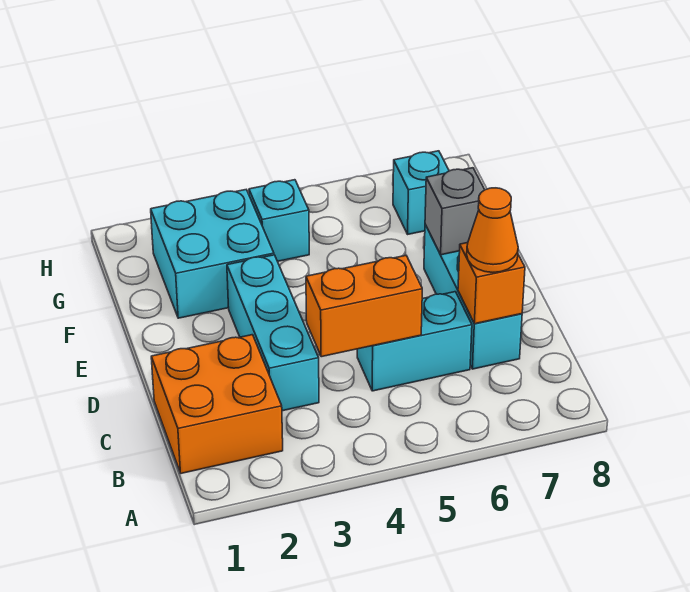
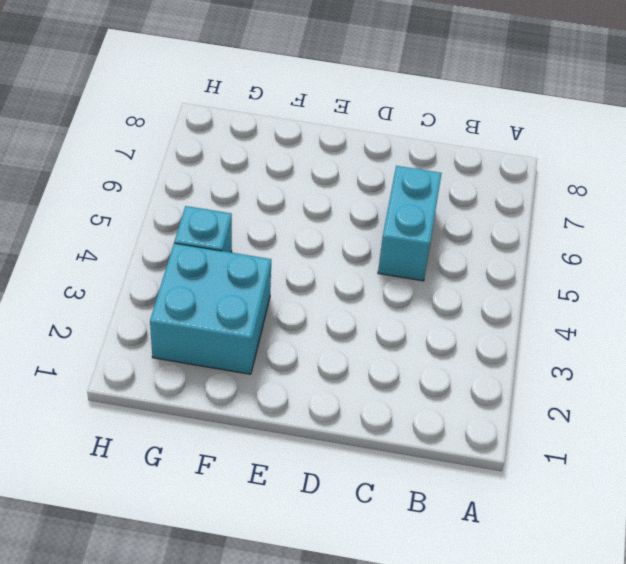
none -> orange brick B1:C2 level 1
none -> cyan brick C3:E3 level 1

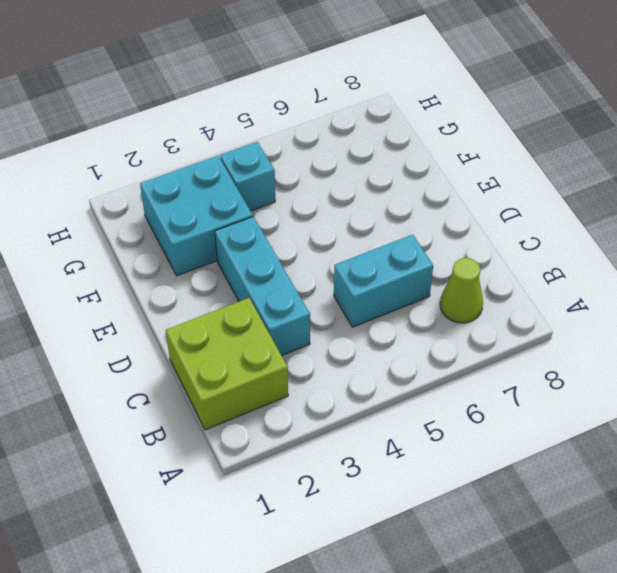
lime brick B1:C2 level 1 -> orange brick B1:C2 level 1
lime cone B7 level 1 -> none
none -> cyan brick C7:E7 level 1
none -> cyan brick G7 level 1

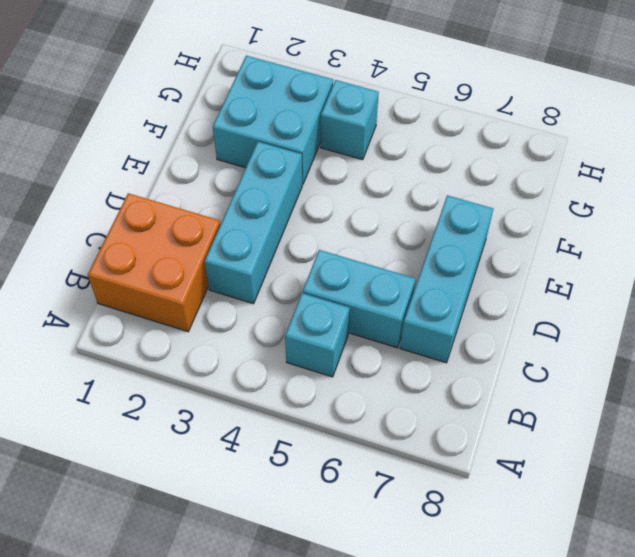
cyan brick B5 level 1 -> cyan brick G7 level 1
none -> orange brick C4:C5 level 2
none -> orange brick C7 level 2

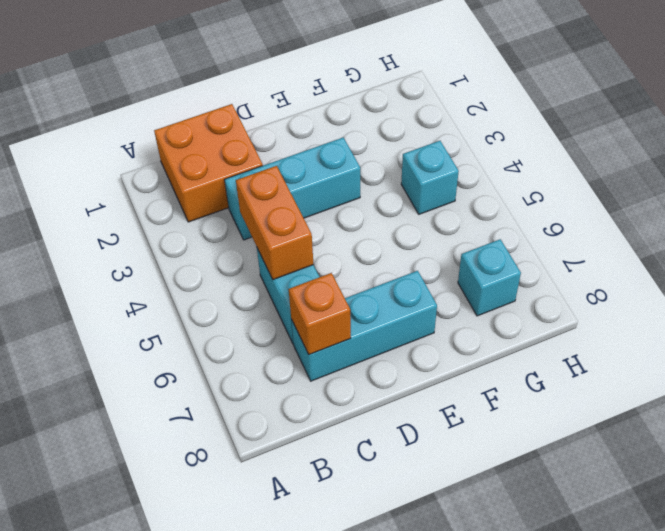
none -> cyan brick F2:G3 level 1
none -> grey brick E7 level 2

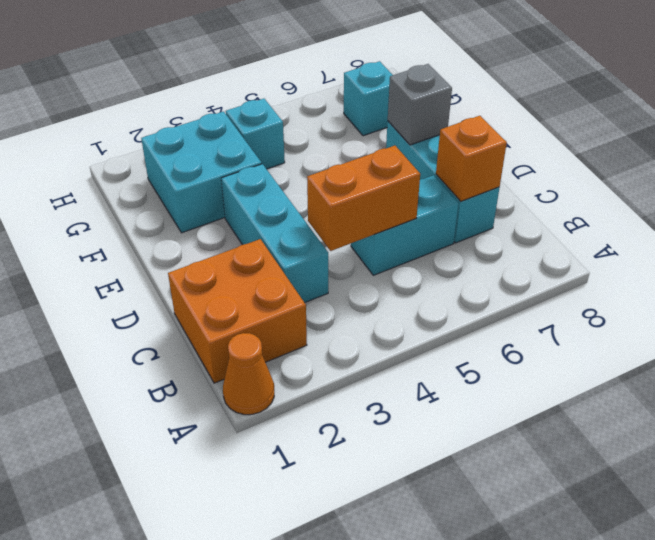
orange cone A1 level 1 -> orange cone C7 level 3

